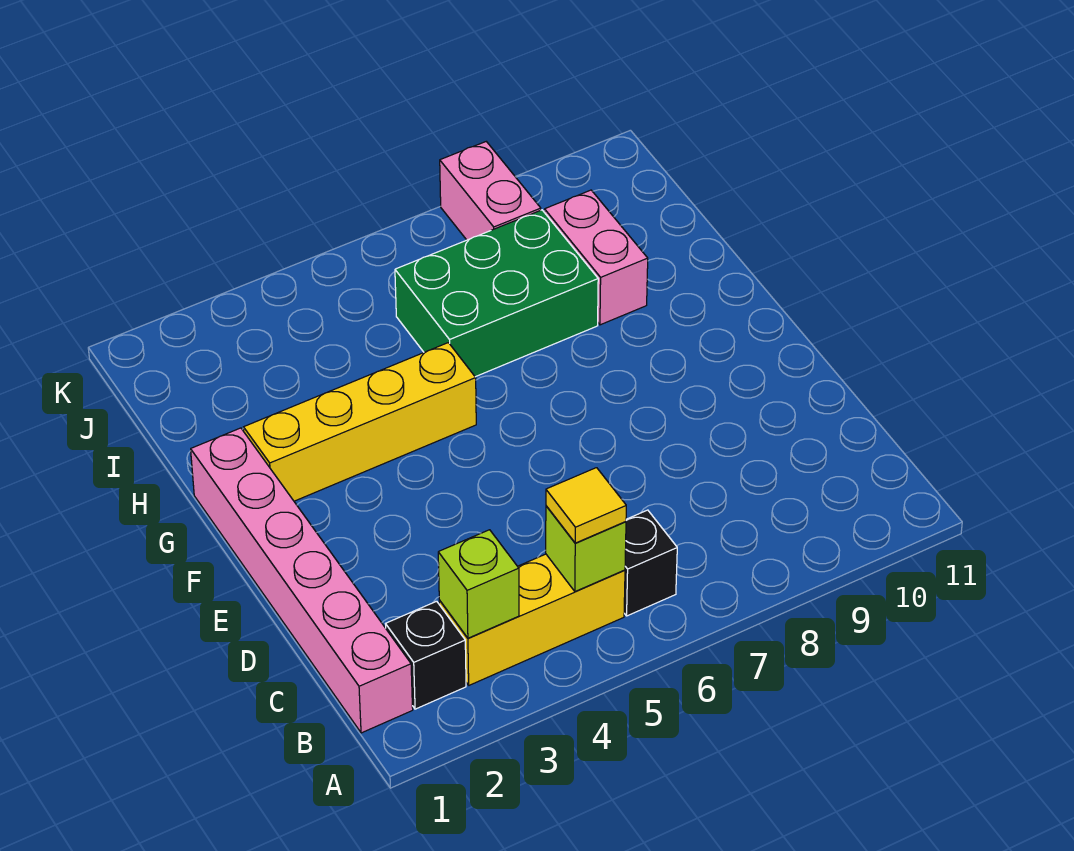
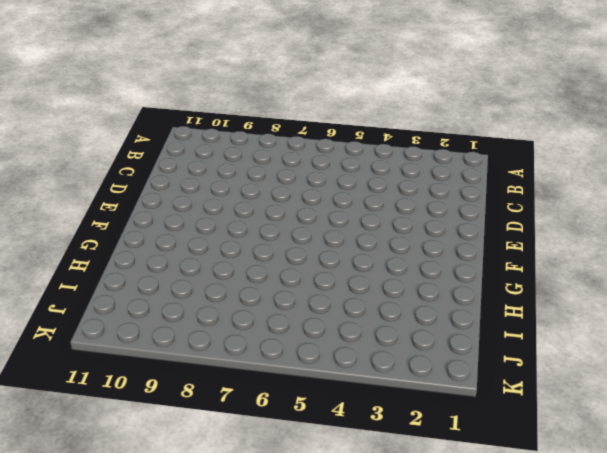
none -> pink brick B1:G1 level 1
none -> black brick B2 level 1

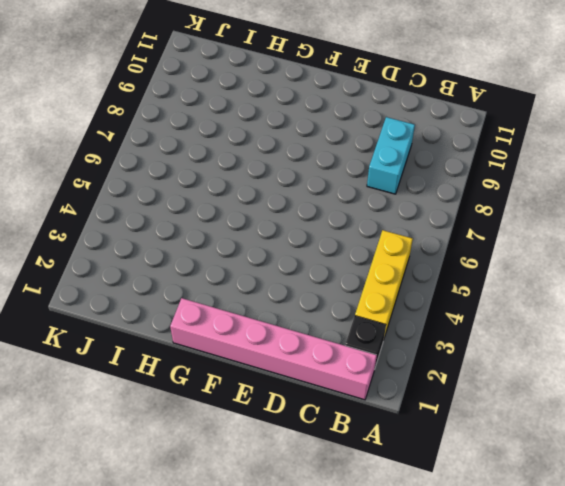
cyan brick C8:C9 level 1 -> none
none -> black brick B6 level 1
none -> yellow brick G2:G5 level 1

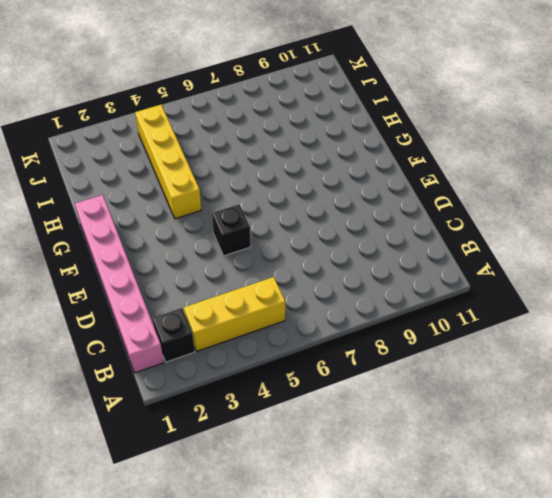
black brick E5 level 1 -> black brick B6 level 1
yellow brick G4:J4 level 1 -> yellow brick G2:G5 level 1
none -> green brick H6:I8 level 1
none -> pink brick H9:I9 level 1

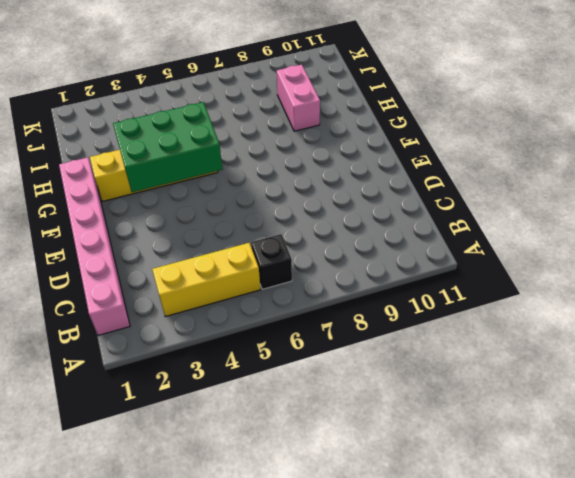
green brick F3:G5 level 2 -> green brick H6:I8 level 1
none -> black brick B2 level 1
none -> pink brick J8:K8 level 1

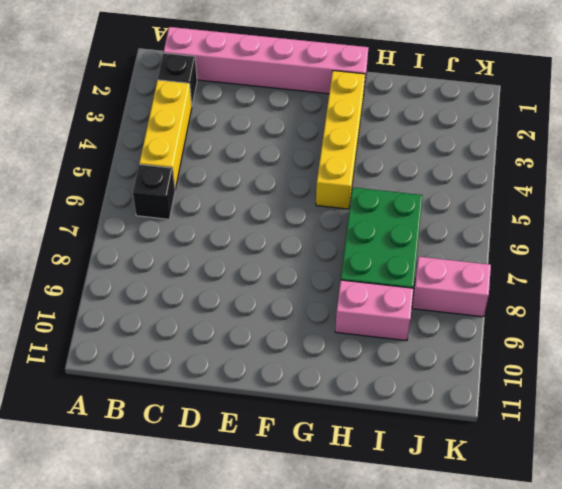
none -> lime brick B3 level 2
none -> lime brick B5 level 2

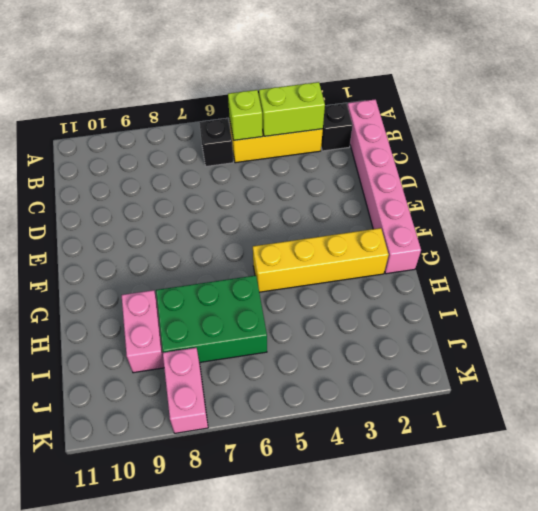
lime brick B3:B4 level 2 -> lime brick B3 level 2
none -> yellow tile B5 level 3

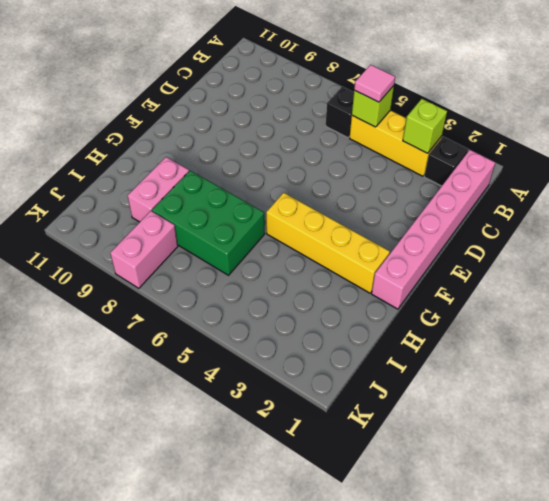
pink tile B5 level 3 -> yellow tile B5 level 3

